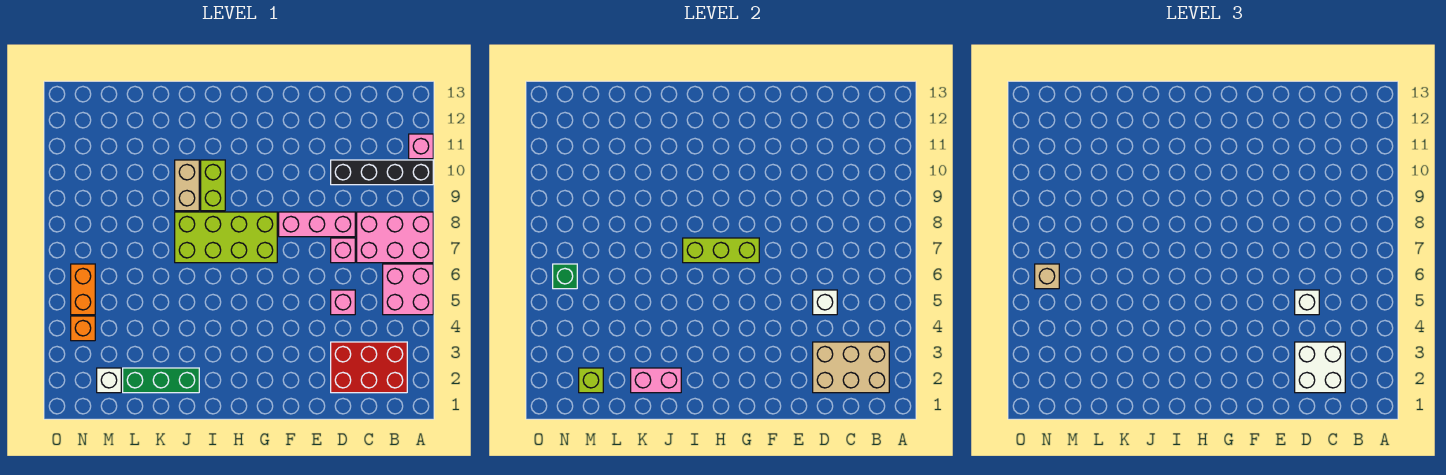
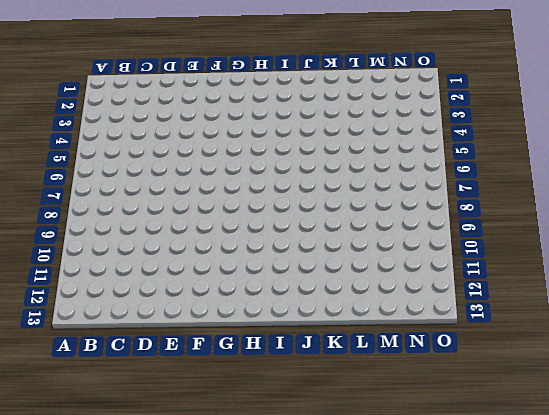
none -> pink brick A5:B6 level 1
none -> pink brick A7:C8 level 1
none -> black brick A10:D10 level 1

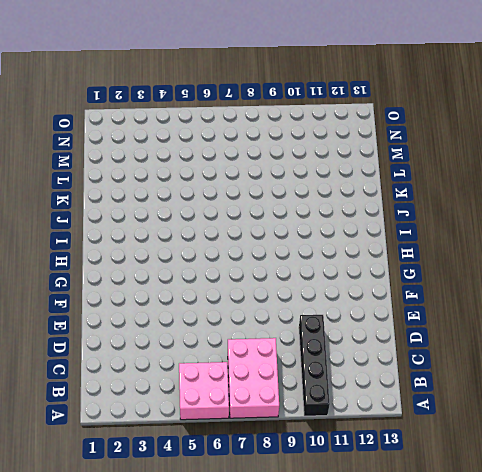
none -> pink brick A11 level 1
none -> red brick B2:D3 level 1
none -> pink brick D5 level 1

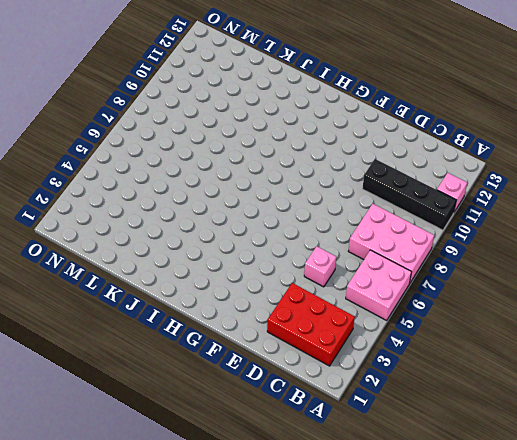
none -> pink brick D7 level 1
none -> pink brick D8:F8 level 1
none -> lime brick G7:J8 level 1

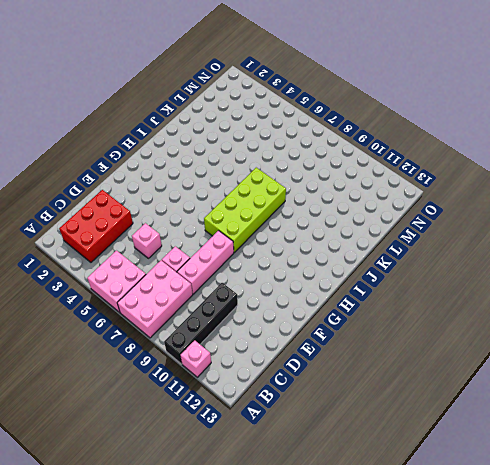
none -> lime brick I9:I10 level 1
none -> green brick J2:L2 level 1
none -> tan brick J9:J10 level 1

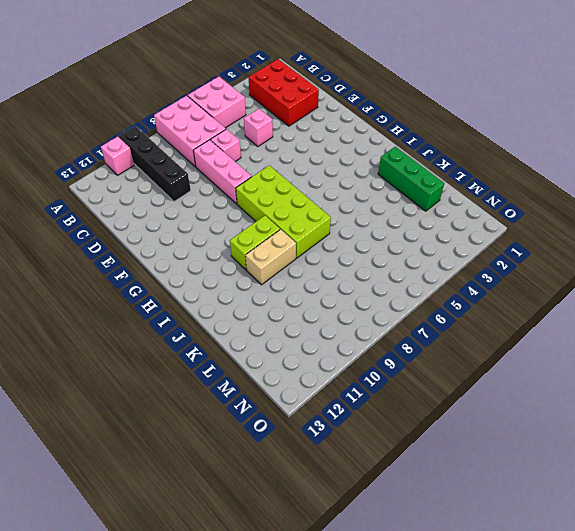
none -> white brick M2 level 1
none -> orange brick N4 level 1
none -> orange brick N5:N6 level 1

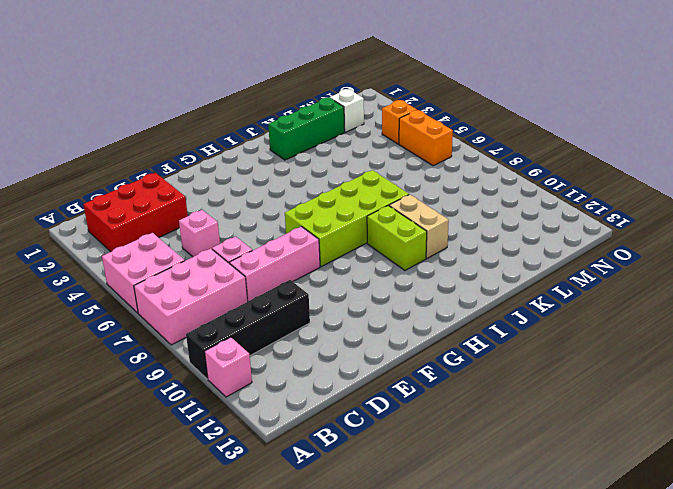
none -> tan brick B2:D3 level 2
none -> white brick D5 level 2
none -> lime brick G7:I7 level 2

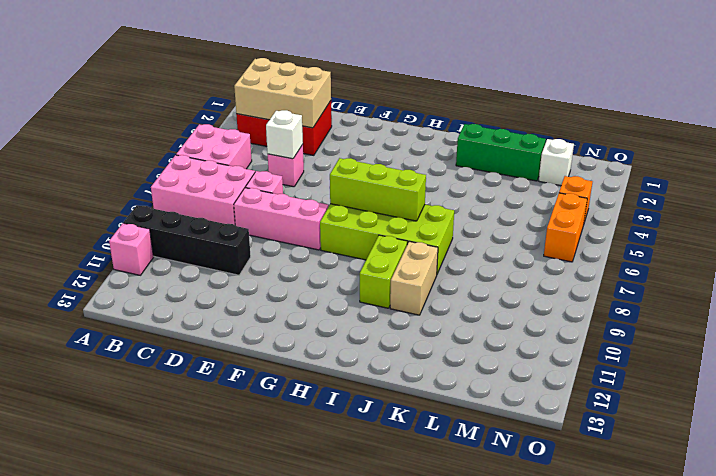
none -> pink brick J2:K2 level 2
none -> lime brick M2 level 2
none -> green brick N6 level 2

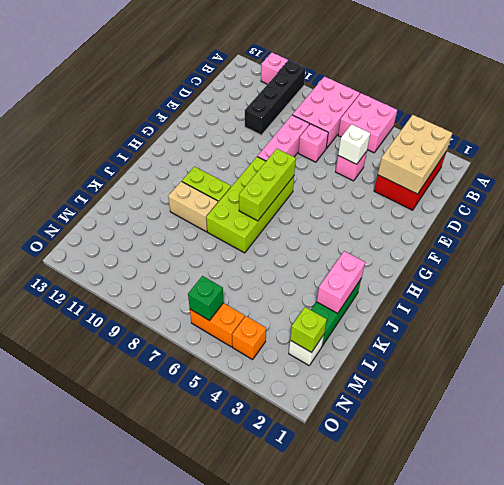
none -> white brick C2:D3 level 3
none -> white brick D5 level 3
none -> tan brick N6 level 3

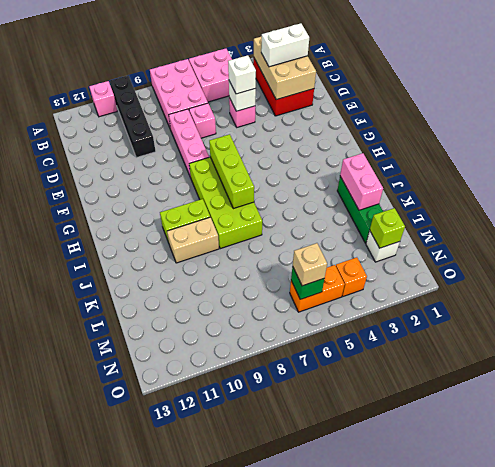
white brick C2:C3 level 3 -> white brick C2:D3 level 3

